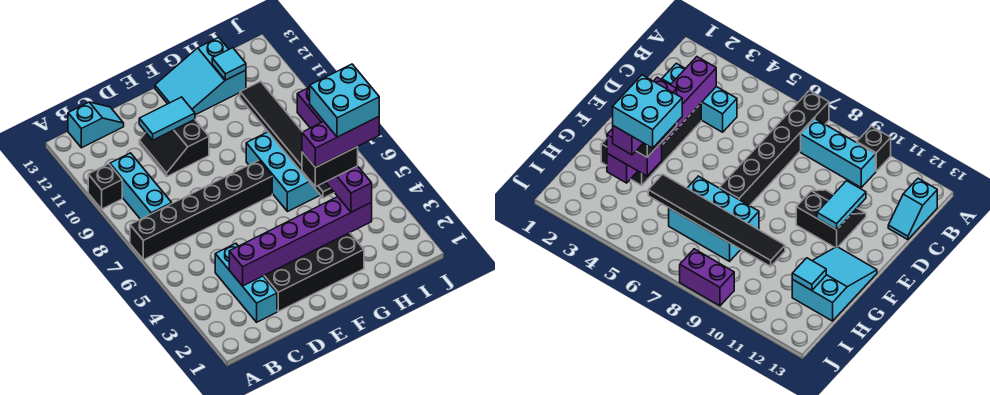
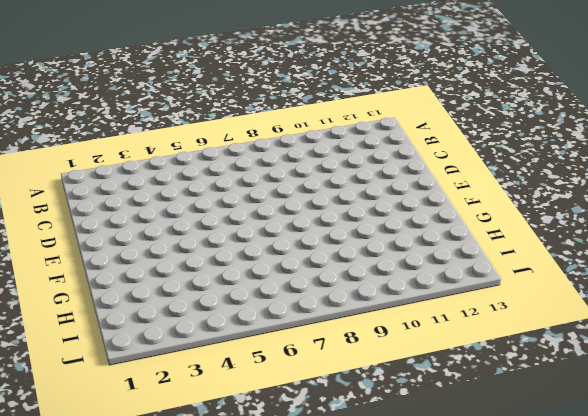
none -> black brick A7:F7 level 1
none -> black brick A10 level 1
none -> cyan brick B8:B10 level 1

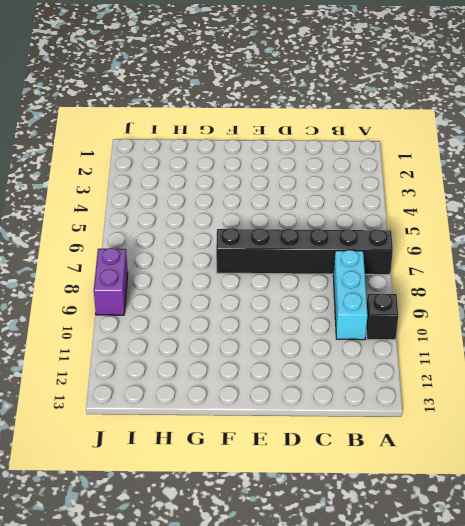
none -> cyan slope B13:C13 level 1 top B
none -> cyan brick C2:C4 level 1
none -> black brick D2:G3 level 1

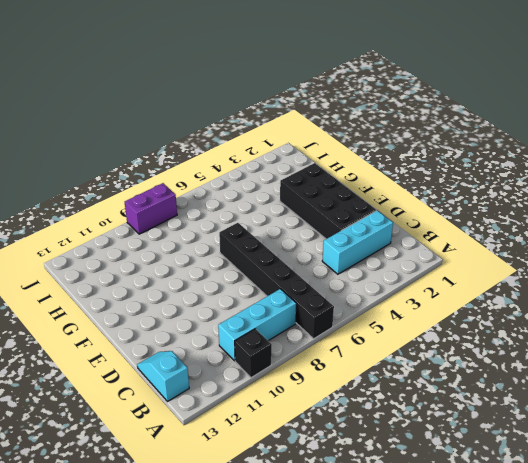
none -> black slope D10:E11 level 1 top E
none -> cyan slope F12:H13 level 1 top H
none -> cyan brick G6:H8 level 1

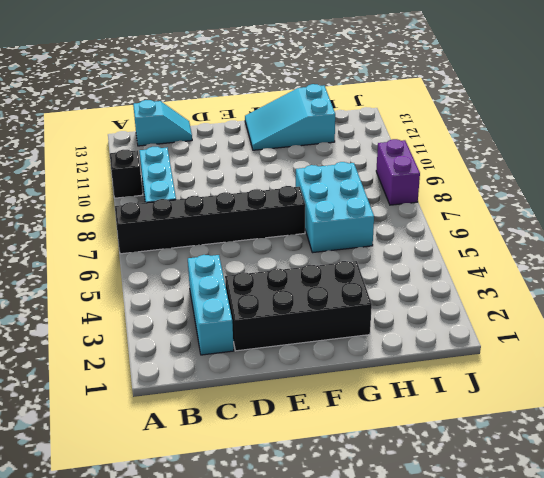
none -> black slope D10:E11 level 1 top E
none -> purple brick C3:H3 level 2
none -> cyan tile D11:E11 level 2

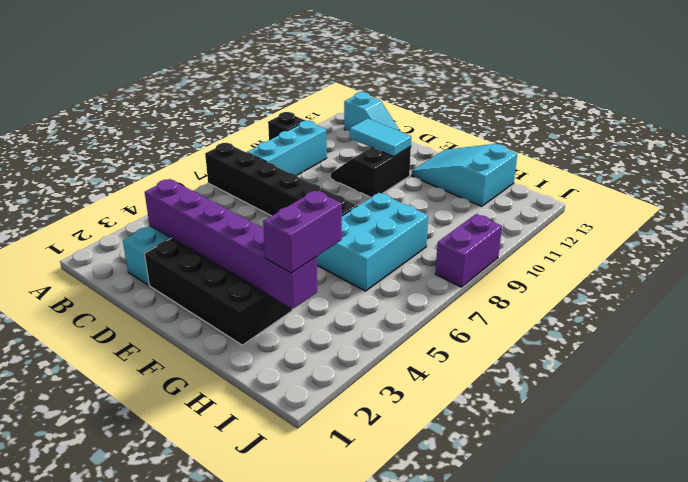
none -> black tile H5:H10 level 2
none -> cyan tile H12 level 2
none -> black brick G4:H4 level 4

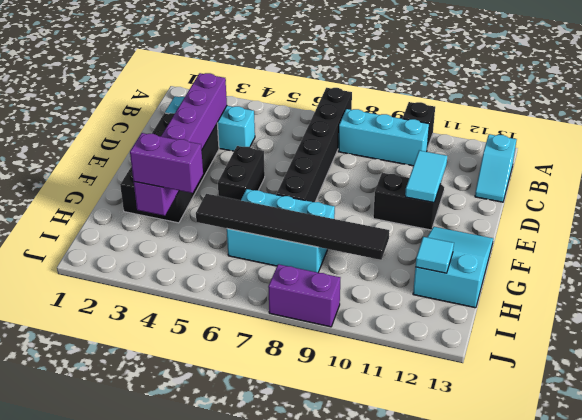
black brick E5:F5 level 1 -> black brick G4:H4 level 4
none -> purple brick G4:I4 level 5
none -> cyan brick H4:I5 level 6

